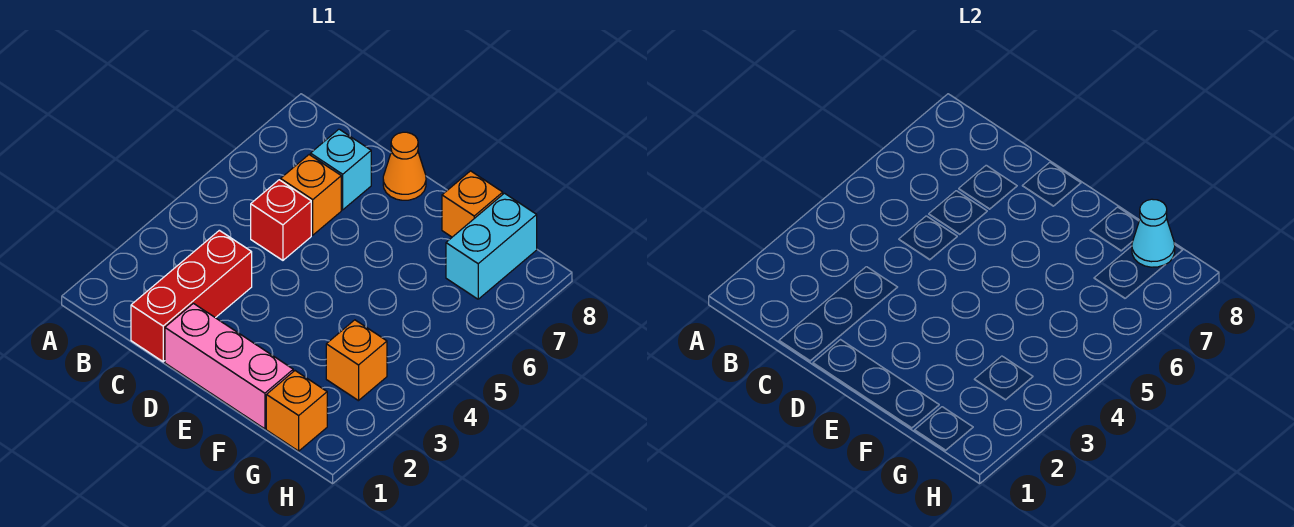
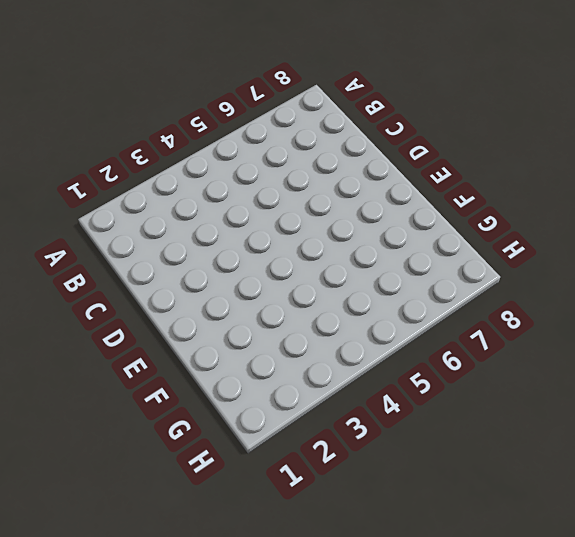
none -> red brick C1:C3 level 1
none -> red brick C5 level 1

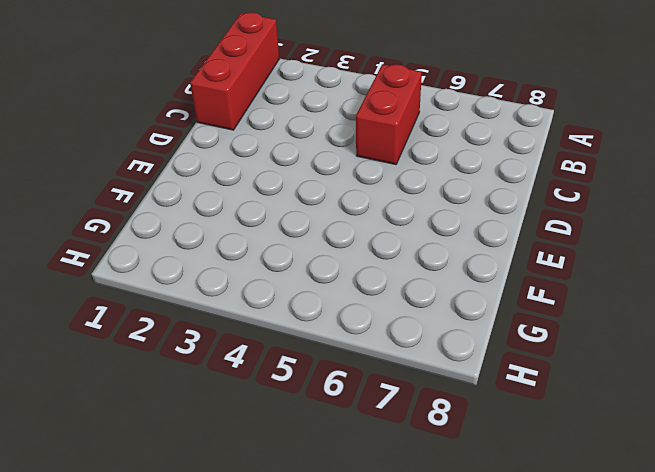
red brick A1:C1 level 1 -> red brick C1:C3 level 1
red brick B5:C5 level 1 -> red brick C5 level 1
none -> orange brick C6 level 1
none -> cyan brick C7 level 1

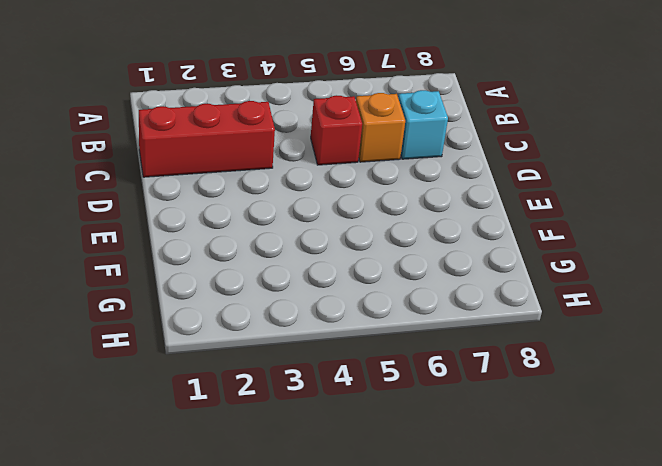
none -> pink brick D1:F1 level 1
none -> orange cone D8 level 1

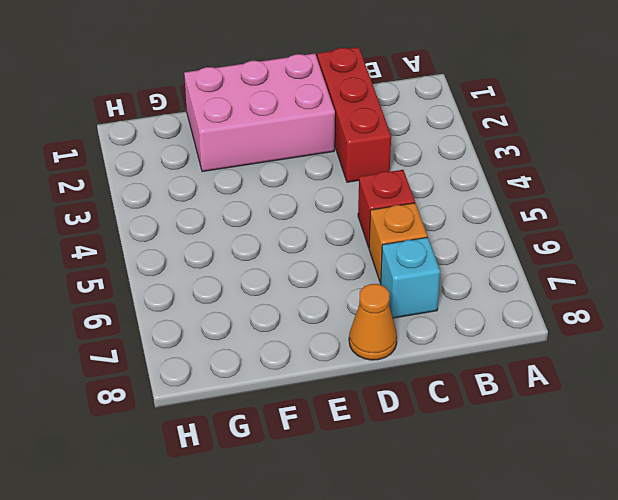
pink brick D1:F2 level 1 -> pink brick D1:F1 level 1
none -> orange brick F8 level 1
none -> orange brick G1 level 1

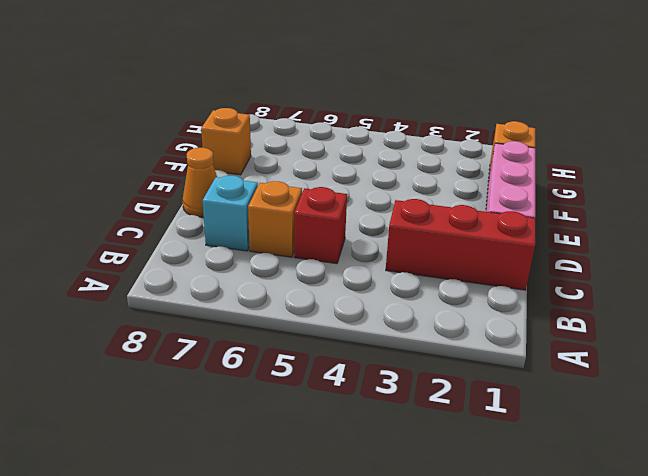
none -> orange brick G3 level 1
none -> cyan brick G7:G8 level 1

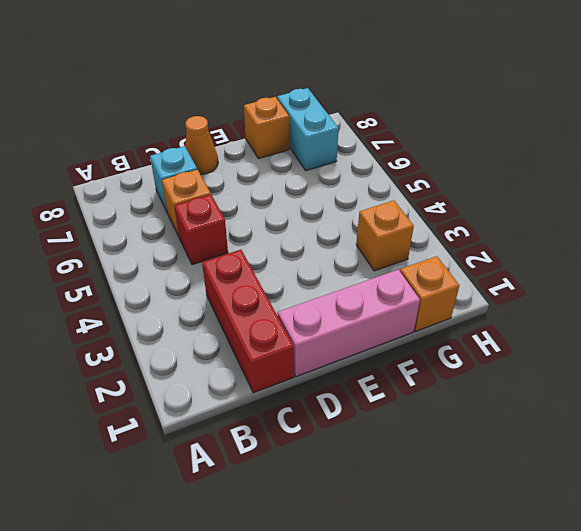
none -> cyan cone G8 level 2

